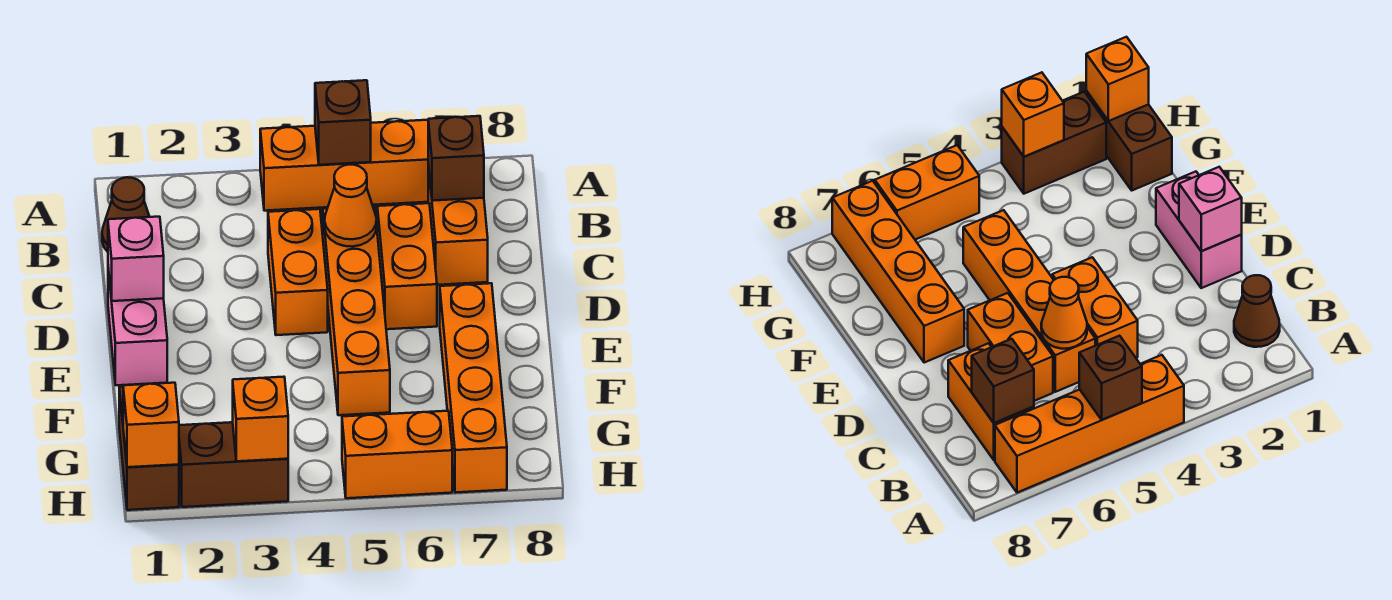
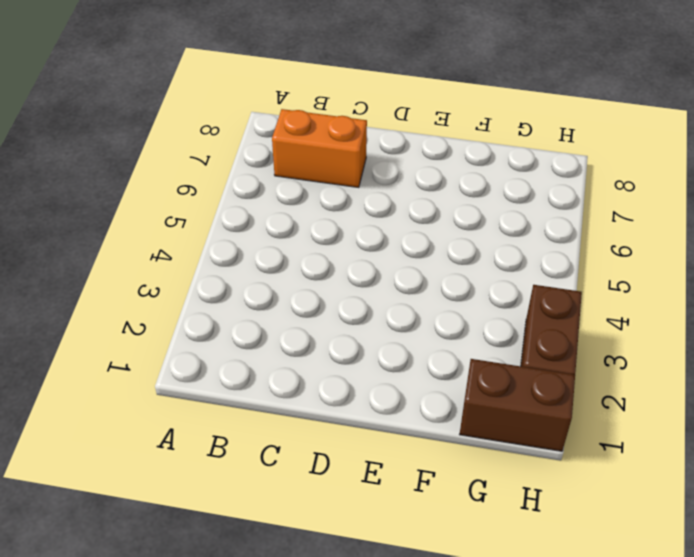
none -> orange brick A4:A7 level 1
none -> brown cone B1 level 1
none -> orange brick C4:D4 level 1

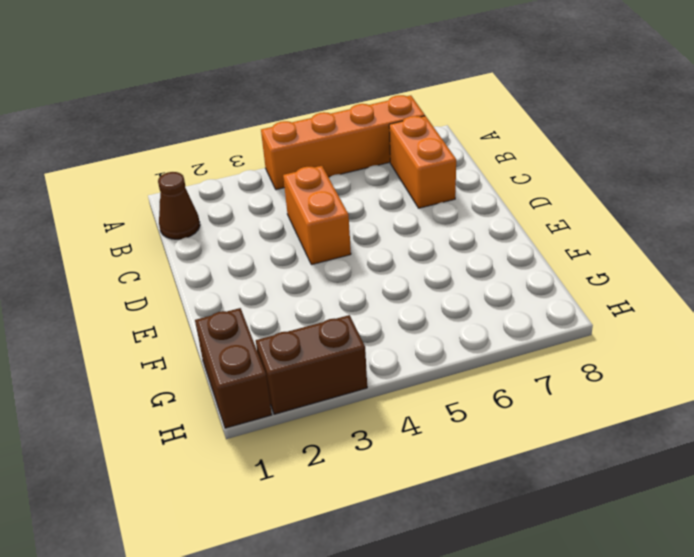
none -> orange brick C5:F5 level 1
none -> orange brick C6:D6 level 1
none -> pink brick D1:E1 level 1

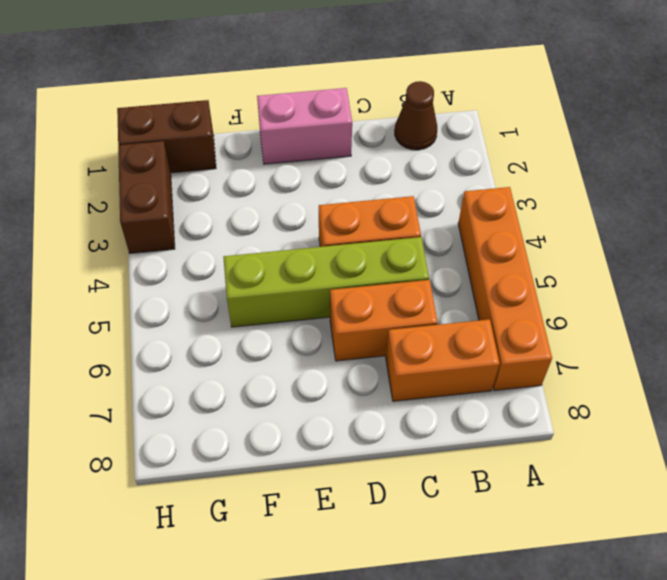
lime brick C5:F5 level 1 -> orange brick C5:F5 level 1
none -> orange brick E7:H7 level 1
none -> orange brick H5:H6 level 1
none -> brown brick A5 level 2

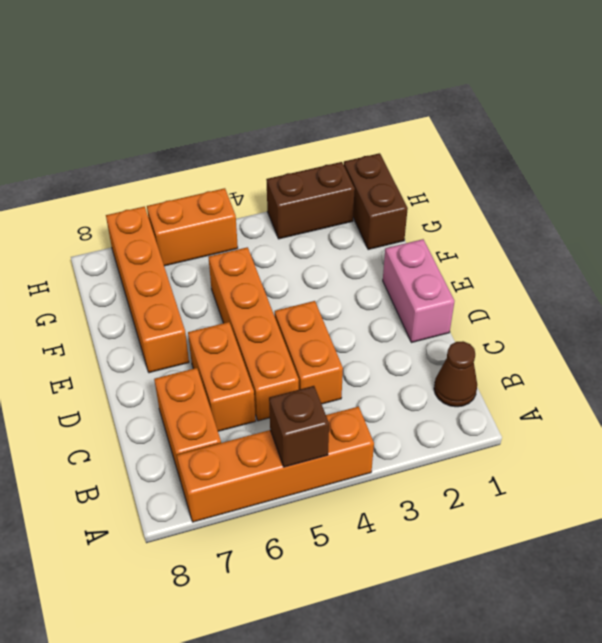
none -> brown brick B7 level 2
none -> orange cone C5 level 2
none -> pink brick D1 level 2

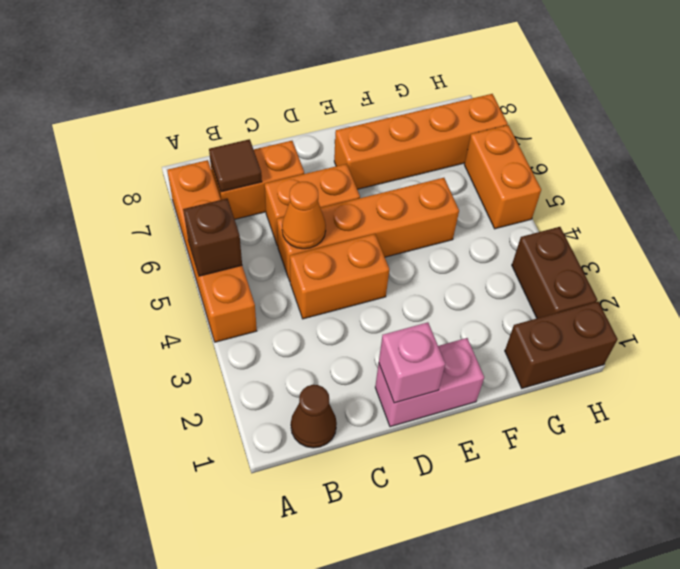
brown tile B7 level 2 -> brown brick B7 level 2
none -> orange brick H1 level 2
none -> orange brick H3 level 2

